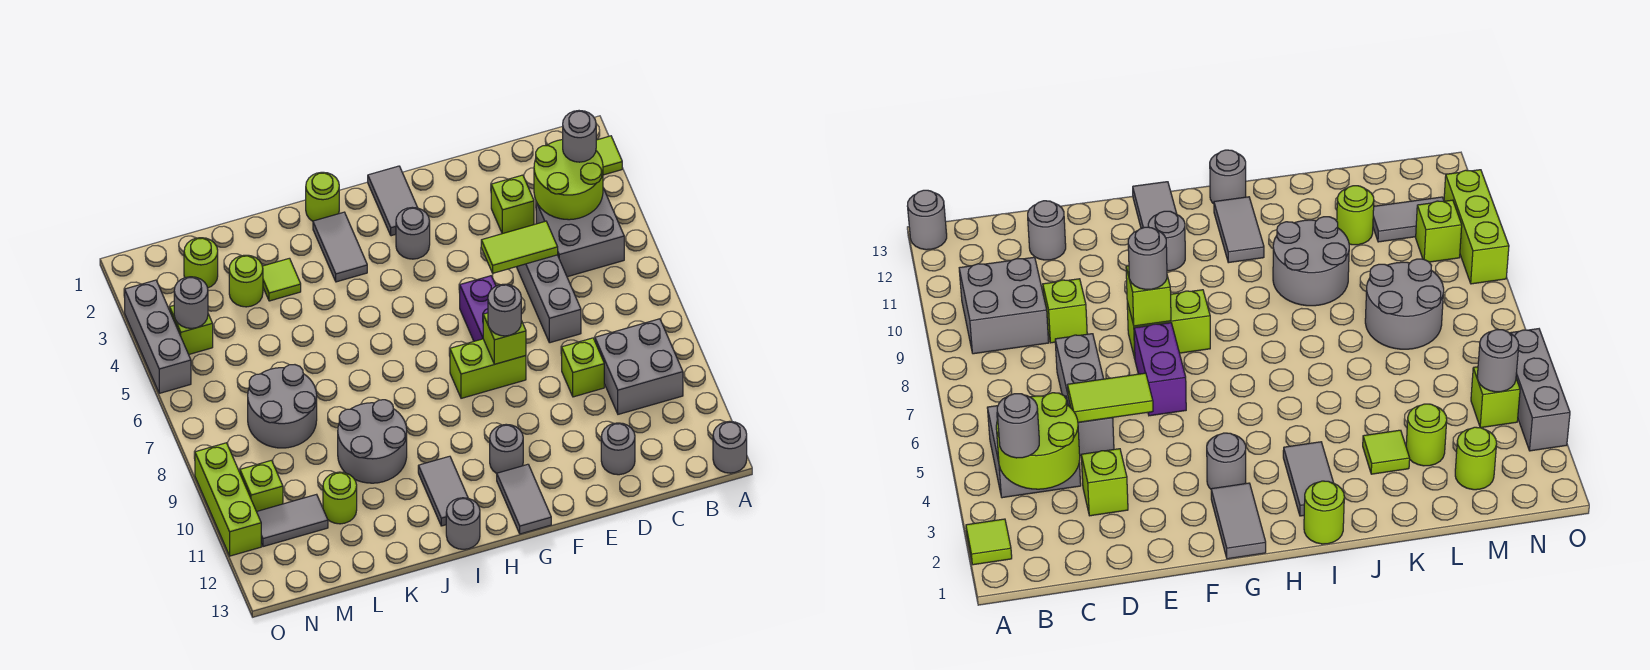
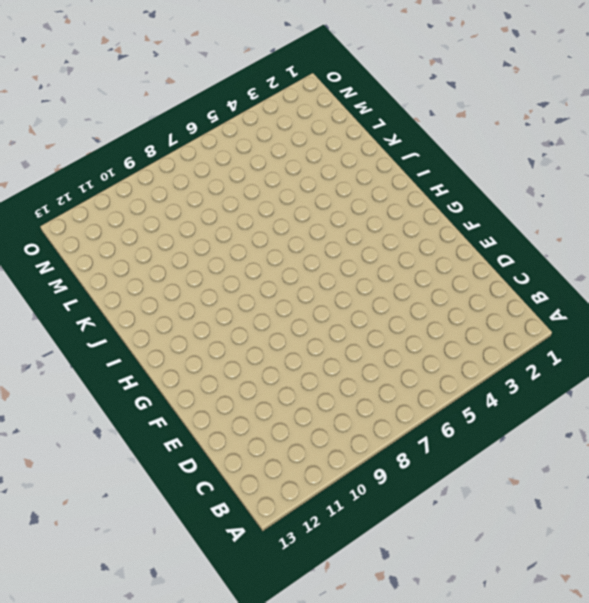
none -> lime tile A2 level 1
none -> grey round brick A13 level 1
none -> grey brick B4:C5 level 1
none -> grey brick B9:C10 level 1

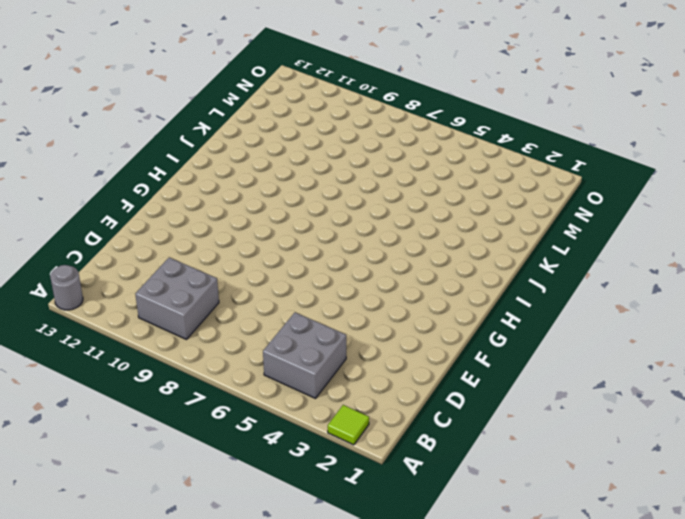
none -> lime brick D3 level 1
none -> grey brick D5:D7 level 1
none -> lime brick D9 level 1
none -> grey round brick D12 level 1

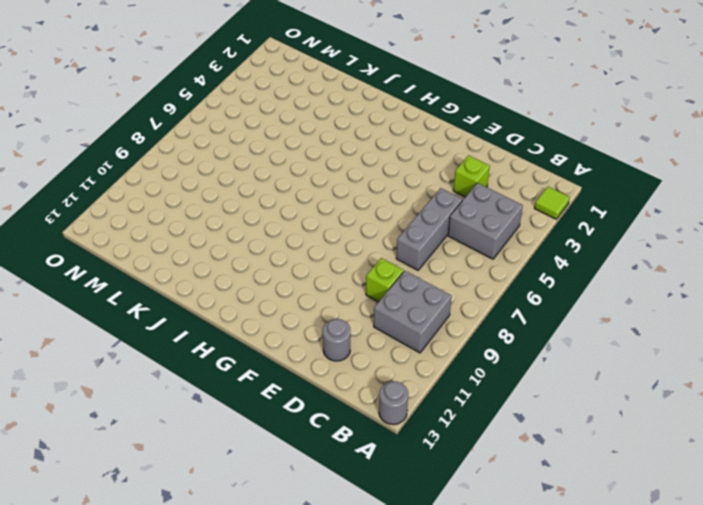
none -> purple brick F6:F7 level 1
none -> lime brick F8:G8 level 1
none -> grey tile G1:G2 level 1
none -> grey round brick G3 level 1

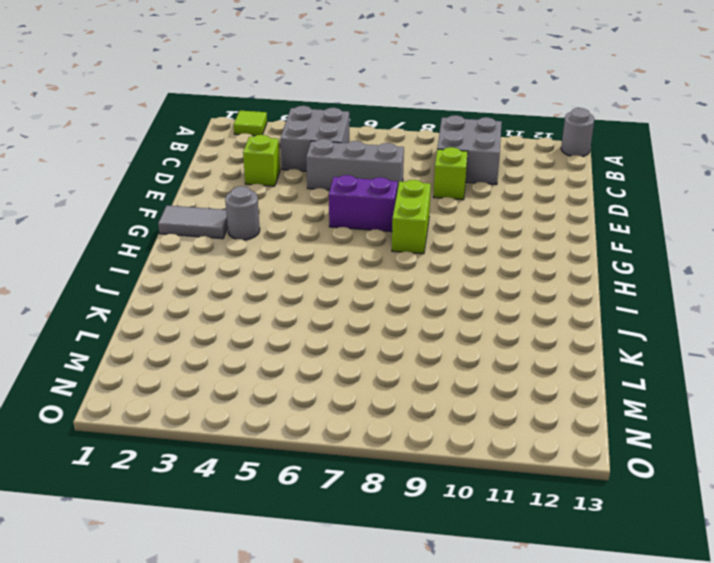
none -> grey round brick D12 level 1
none -> grey round brick G11 level 1
none -> grey tile G12:G13 level 1
none -> lime round brick I1 level 1

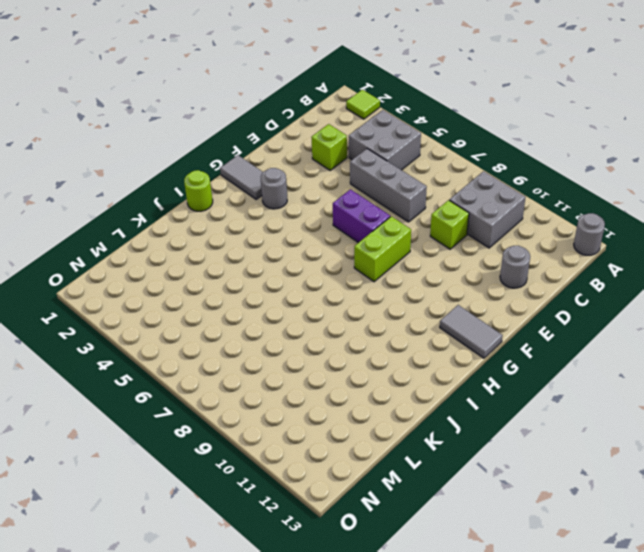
none -> grey round brick G11 level 1
none -> grey tile I2:I3 level 1
none -> grey tile I11:I12 level 1
none -> grey round brick I13 level 1

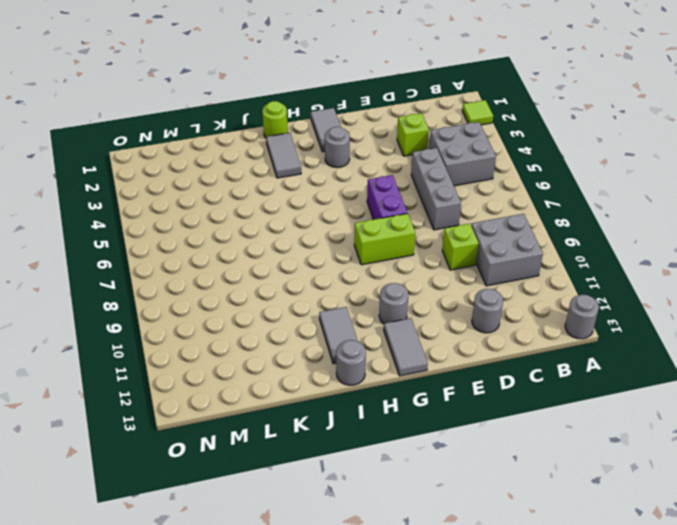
none -> grey round brick J9:K10 level 1
none -> lime tile K3 level 1
none -> lime round brick L3 level 1
none -> grey round brick L7:M8 level 1

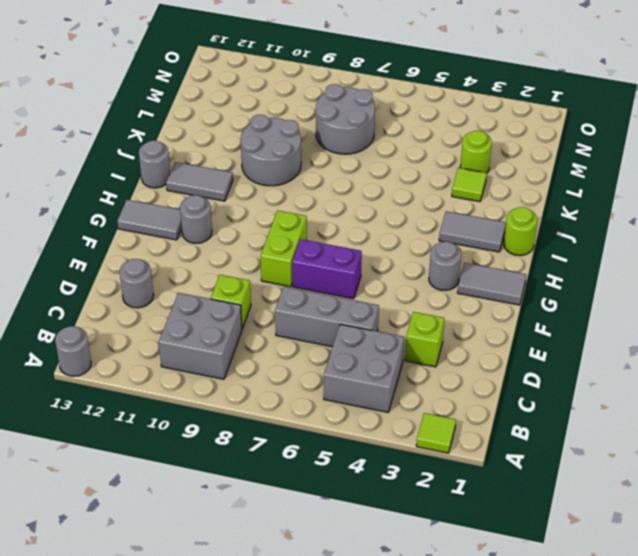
none -> lime round brick L11 level 1
none -> lime round brick M2 level 1
none -> grey tile M11:N11 level 1
none -> lime brick N4 level 1

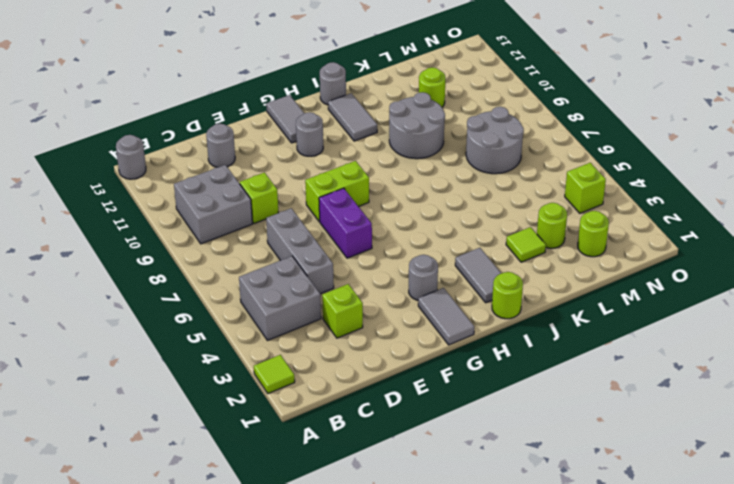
none -> grey tile M11:N11 level 1
none -> lime brick N10 level 1
none -> grey brick O3:O5 level 1
none -> lime brick O9:O11 level 1

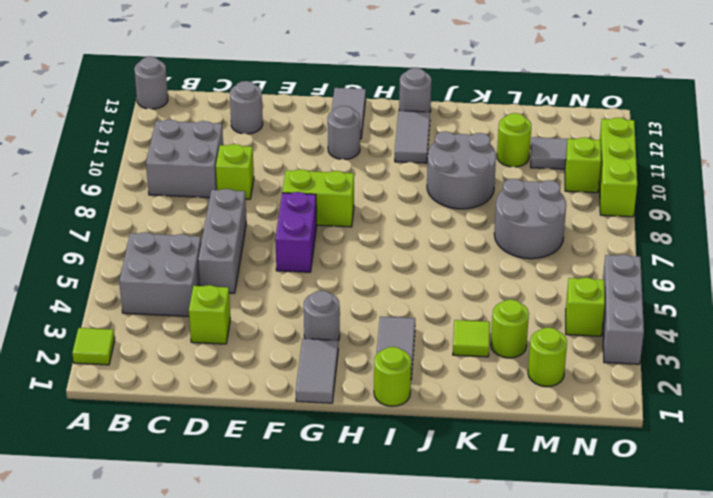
none -> lime round brick B3:C4 level 2
none -> lime tile D5:E5 level 2
none -> lime brick F8 level 2
none -> grey round brick N4 level 2

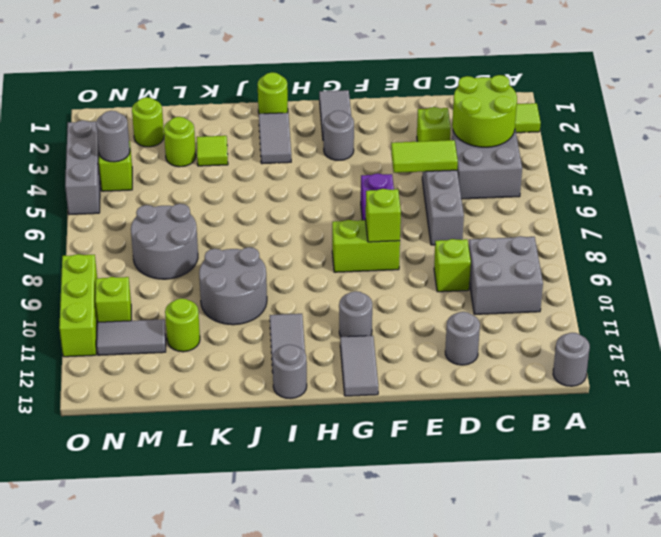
none -> grey round brick B3 level 3
none -> grey round brick F8 level 3

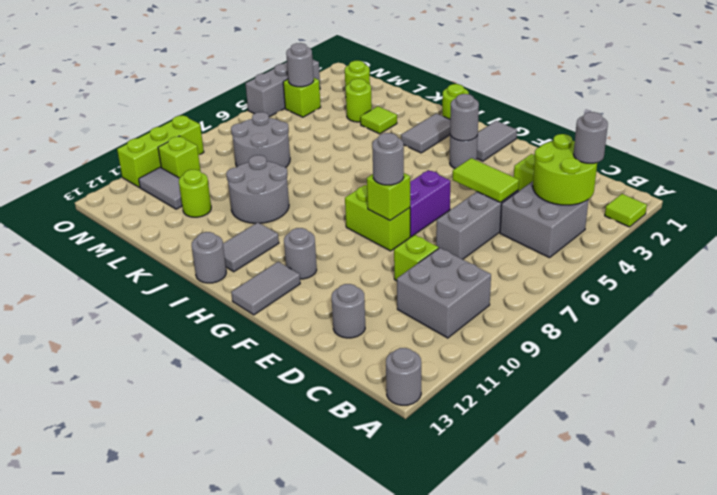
grey round brick G3 level 2 -> none

